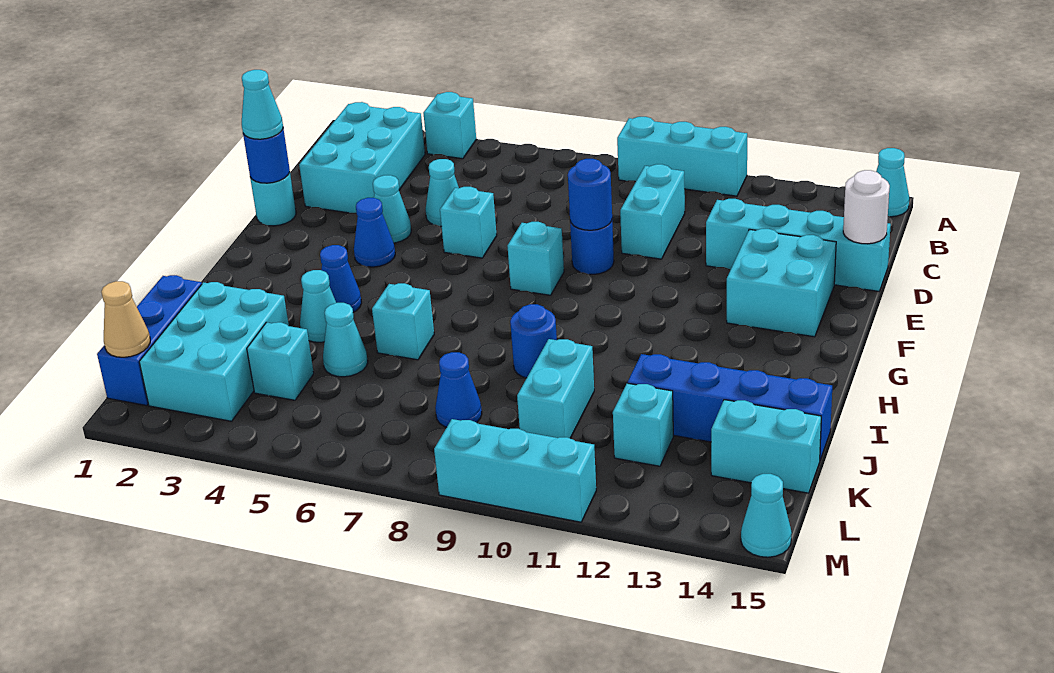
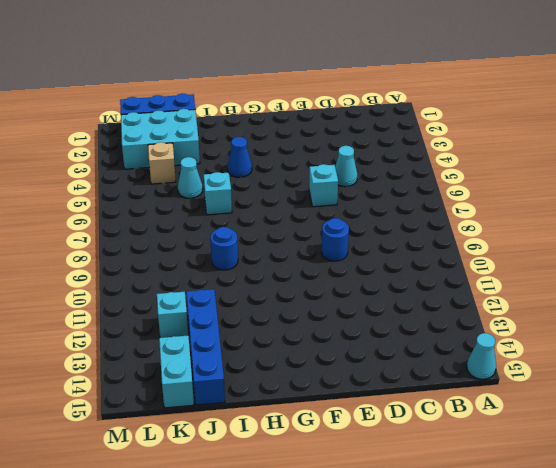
tan brick K4 level 1 -> cyan brick K4 level 1
none -> cyan brick A4 level 1
none -> cyan brick A9:A11 level 1
none -> cyan brick B2:D3 level 1
none -> cyan brick C10:D10 level 1

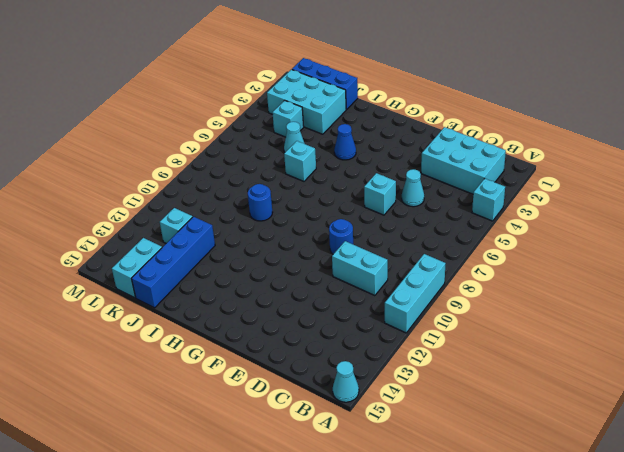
none -> cyan brick D12:D15 level 1
none -> cyan round brick E1 level 1
none -> cyan cone E4 level 1
none -> cyan brick E13:F14 level 1

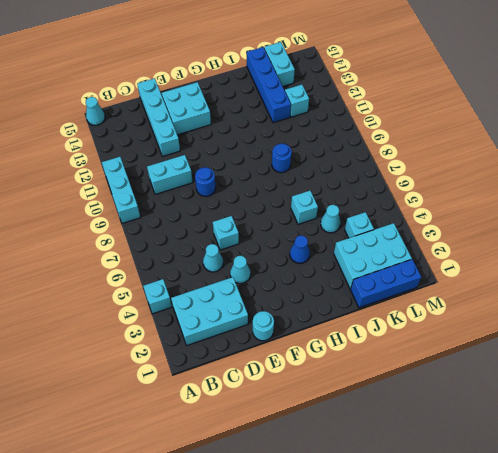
none -> blue cone F4 level 1
none -> cyan brick F8 level 1
none -> cyan cone I4 level 1
none -> cyan brick J10:K10 level 1

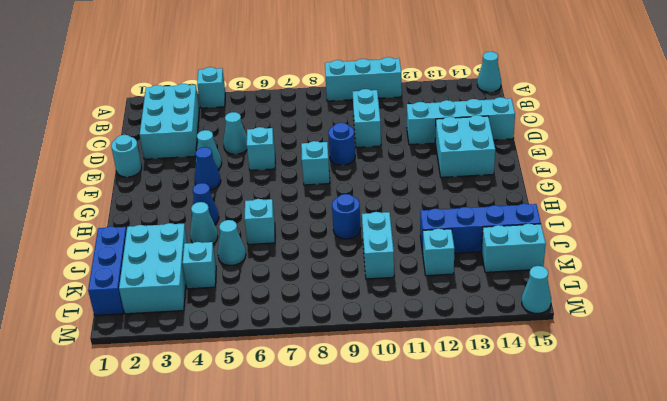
none -> blue cone K8 level 1
none -> cyan brick M9:M11 level 1
none -> white round brick D15 level 2
none -> blue round brick E1 level 2

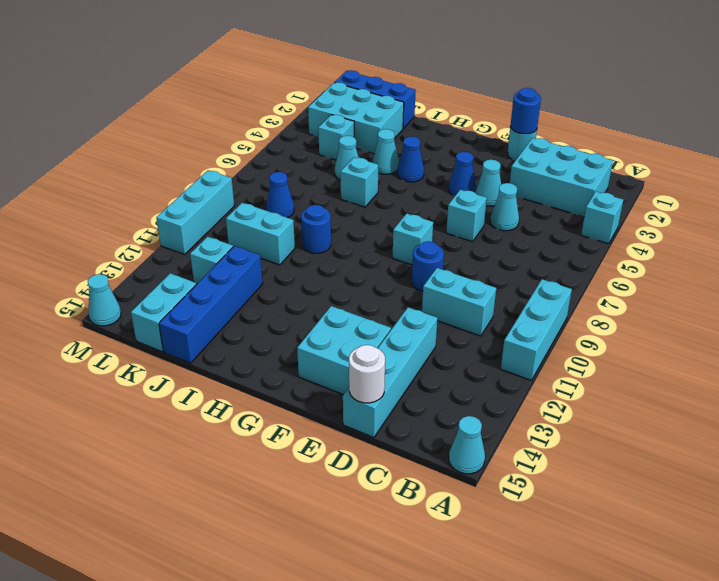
none -> blue round brick E9 level 2
none -> tan cone L1 level 2
none -> cyan cone E1 level 3

